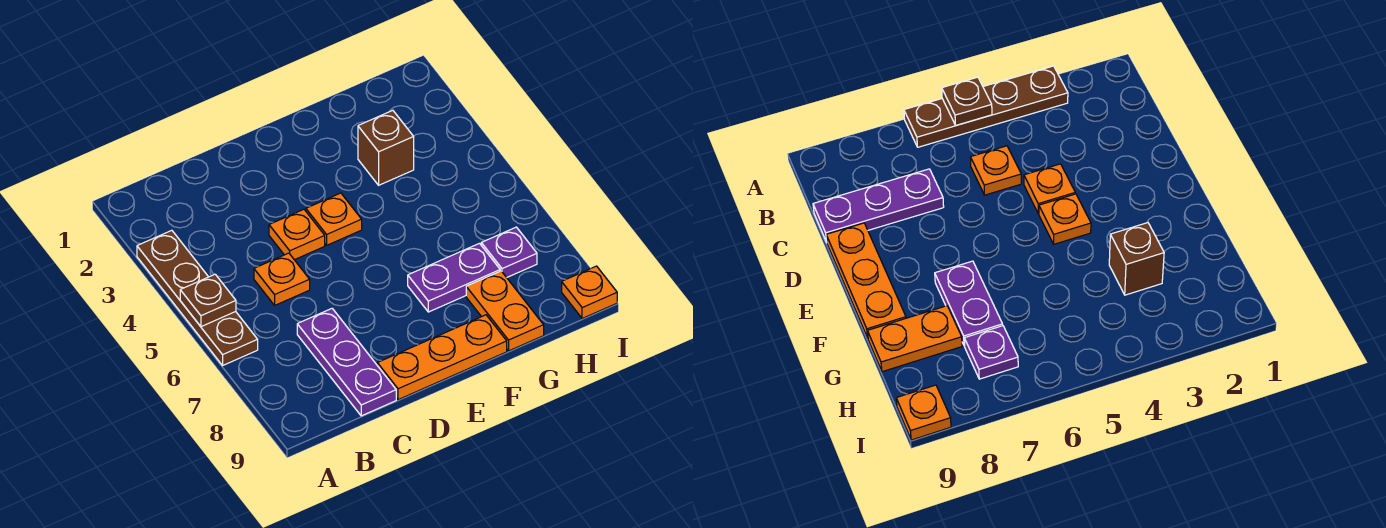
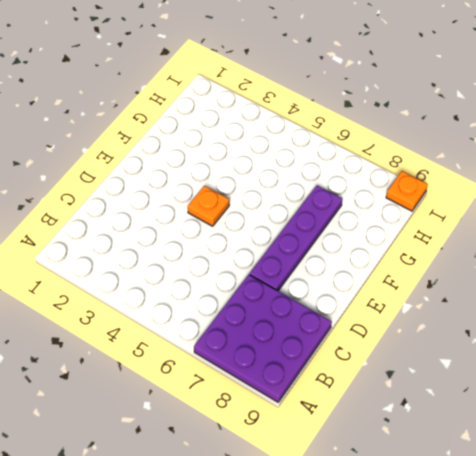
purple plate A7:C9 level 1 -> purple plate C7:C9 level 1
purple plate D7:G7 level 1 -> purple plate F7:G7 level 1
none -> brown plate A3:A6 level 1
none -> orange plate C5 level 1
none -> orange plate D4 level 1

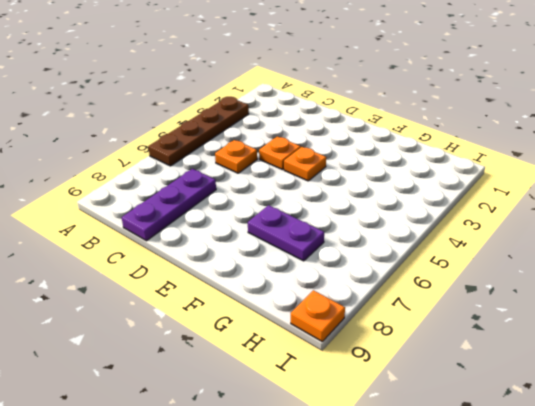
none -> orange plate D9:F9 level 1
none -> brown brick G3 level 1
none -> orange plate G8:G9 level 1

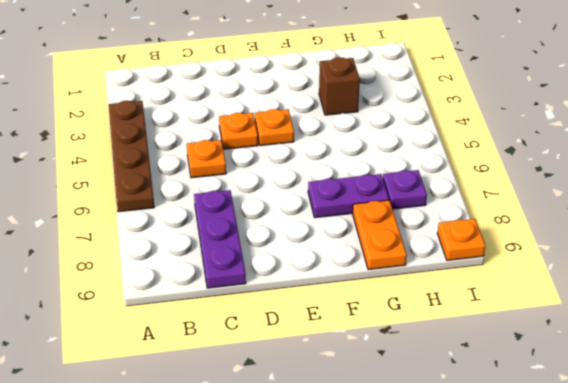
none -> orange plate D9:F9 level 1
none -> brown plate A5 level 2

